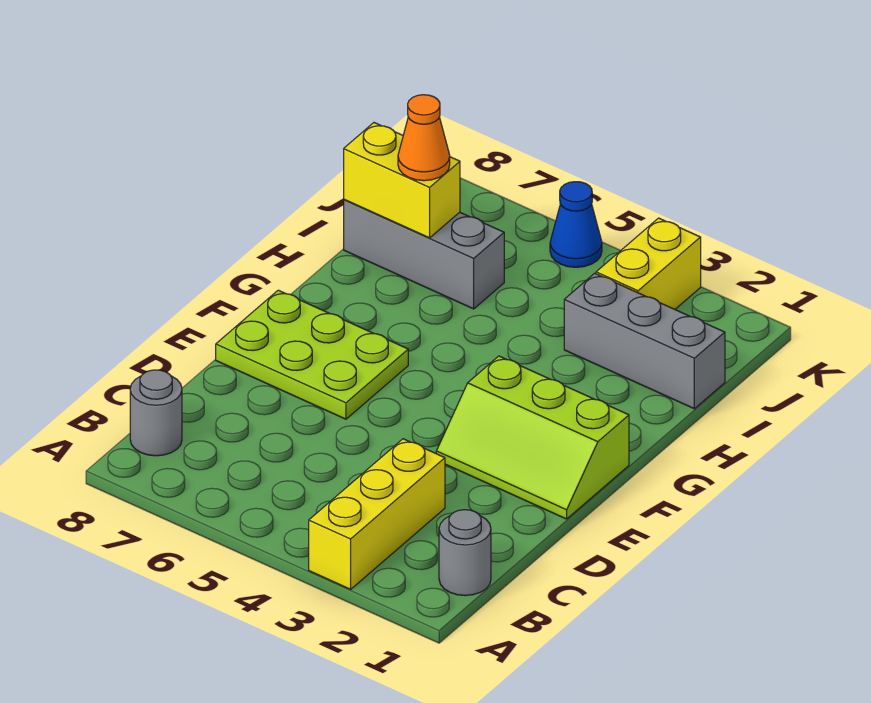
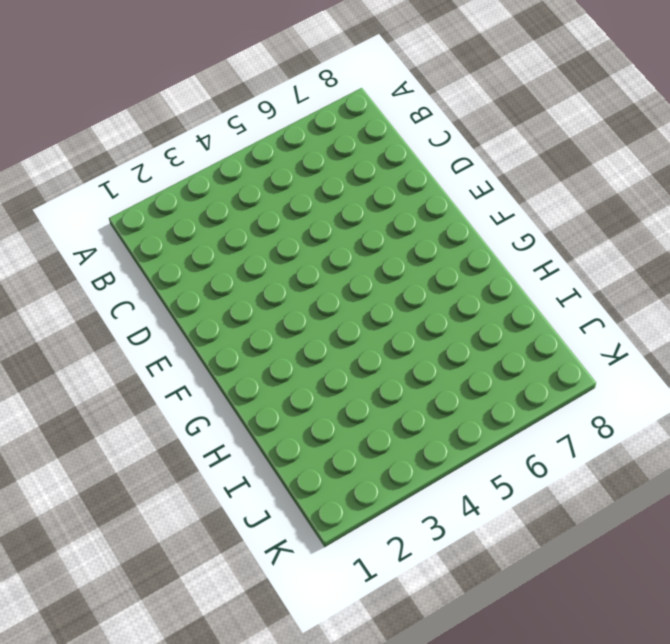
none -> yellow brick A3:C3 level 1
none -> grey round brick B1 level 1

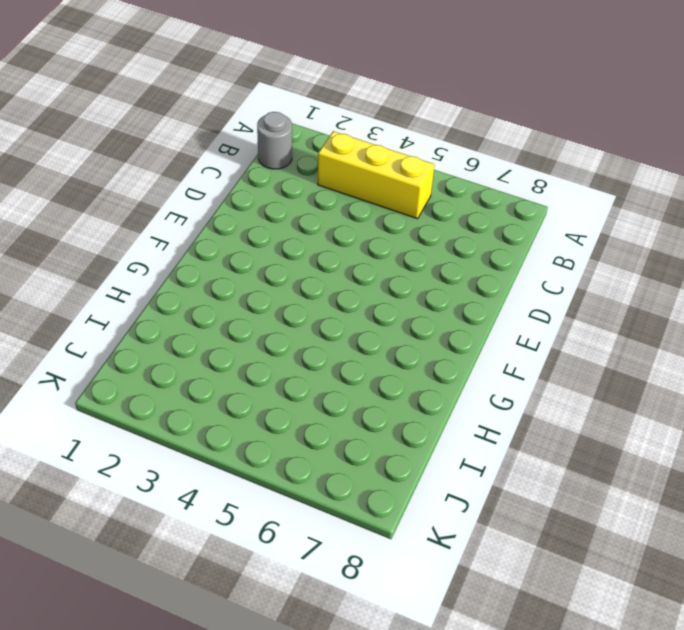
yellow brick B3:B5 level 1 -> yellow brick A3:C3 level 1
none -> grey round brick B8 level 1
none -> lime slope E1:F3 level 1 top F

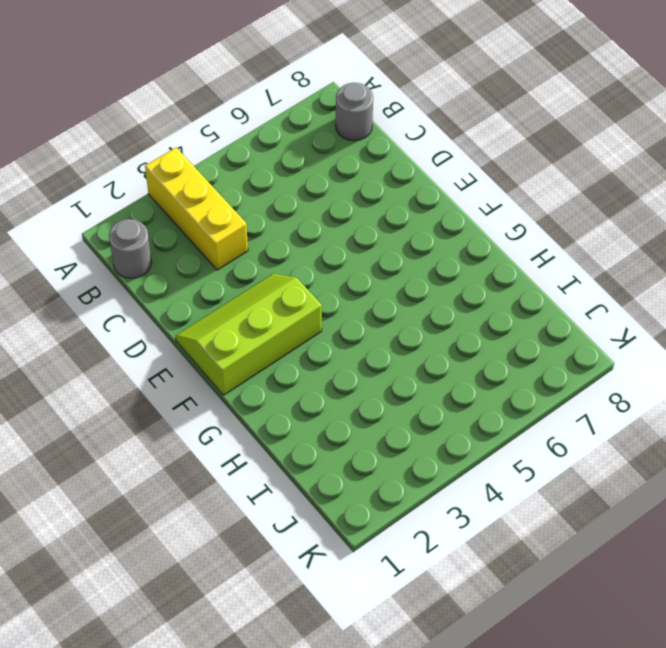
none -> lime plate E6:F8 level 1
none -> grey brick I1:I3 level 1

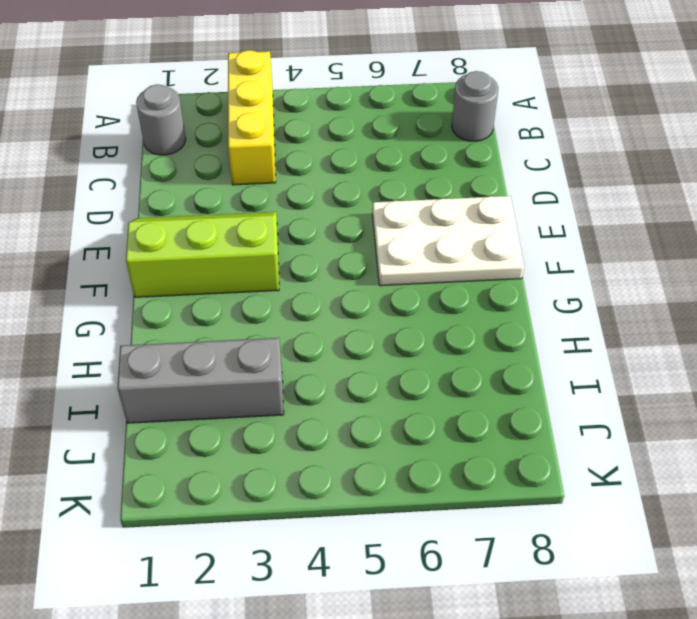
white plate E6:F8 level 1 -> lime plate E6:F8 level 1
none -> grey brick I6:I8 level 1
none -> yellow brick J3:K3 level 1

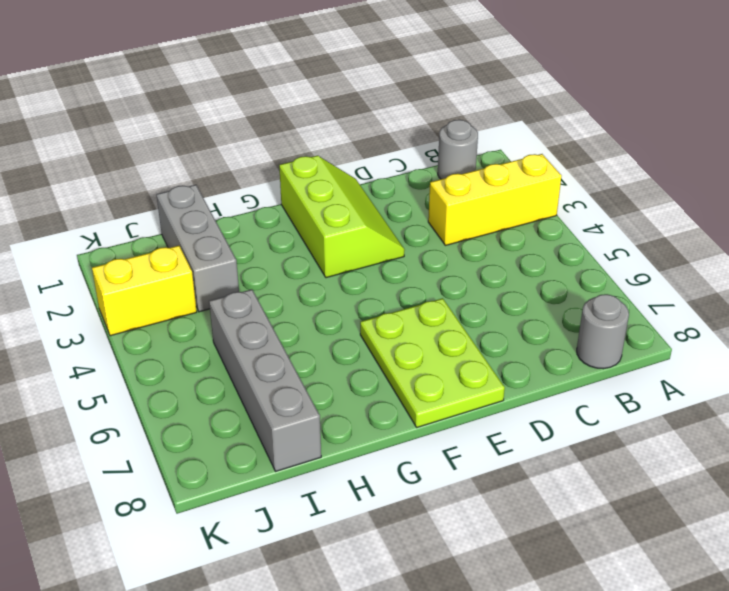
grey brick I5:I8 level 1 -> grey brick I6:I8 level 1
none -> blue cone K5 level 1
none -> yellow brick I7:I8 level 2

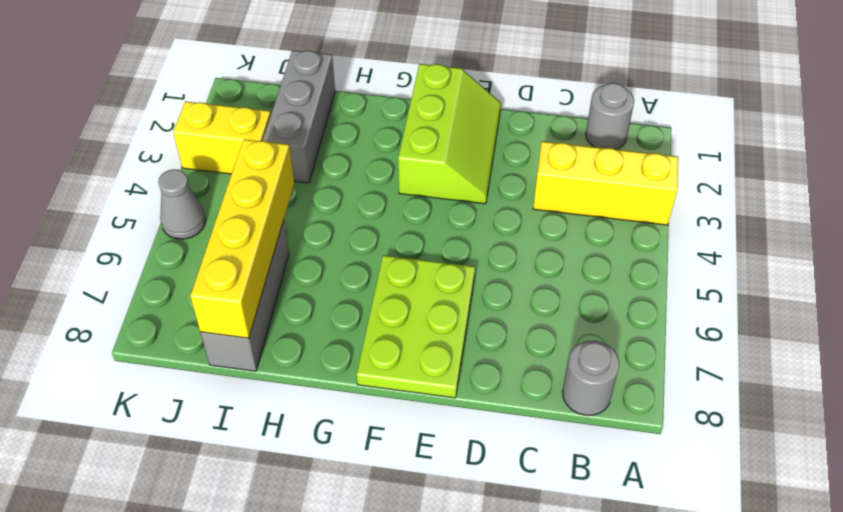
yellow brick I5:I8 level 2 -> yellow brick I7:I8 level 2
grey cone K5 level 1 -> blue cone K5 level 1
none -> orange cone I7 level 3

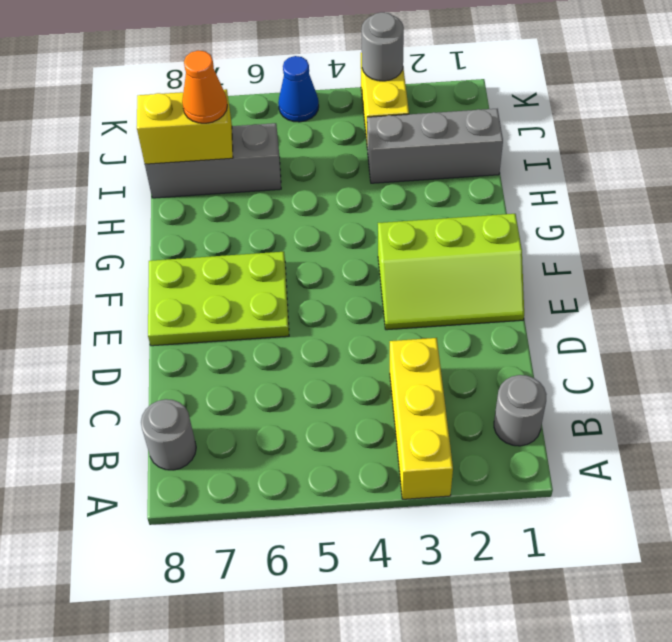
grey round brick K3 level 2 -> none

